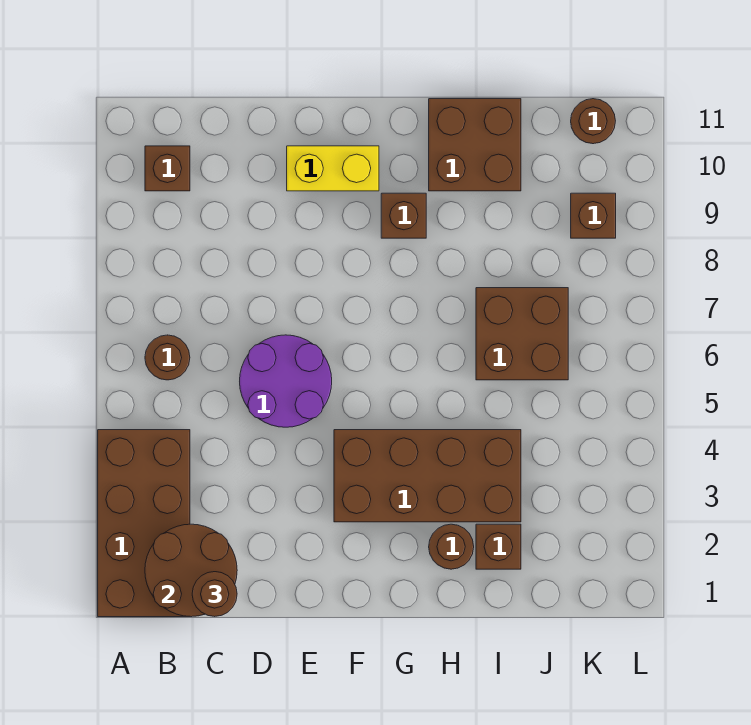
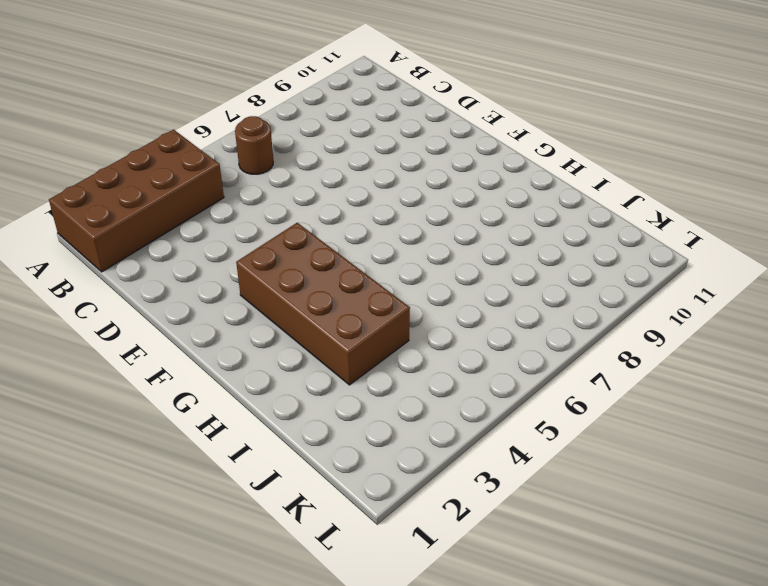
none -> brown brick B10 level 1
none -> purple round brick D5:E6 level 1
none -> yellow brick E10:F10 level 1

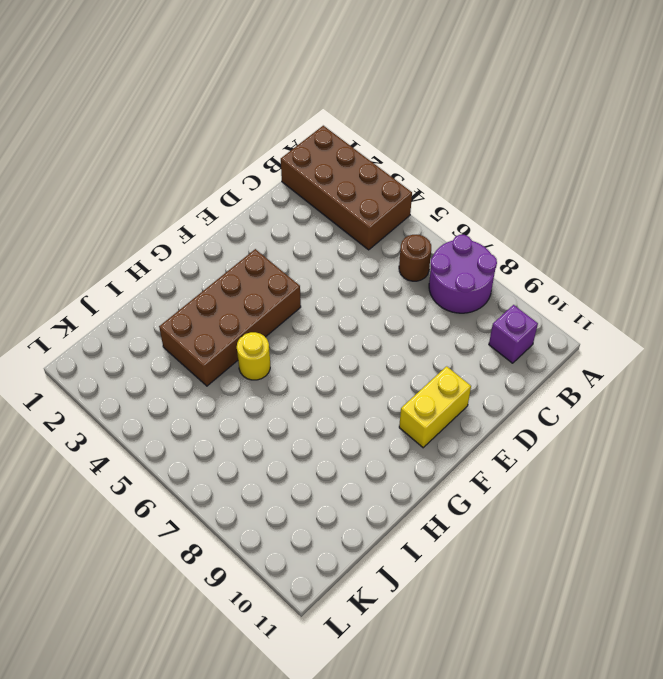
purple round brick A7:B8 level 1 -> purple round brick D5:E6 level 1
purple brick B10 level 1 -> brown brick B10 level 1
yellow round brick H5 level 1 -> none
none -> brown brick G9 level 1
none -> brown round brick H2 level 1
none -> brown brick H10:I11 level 1

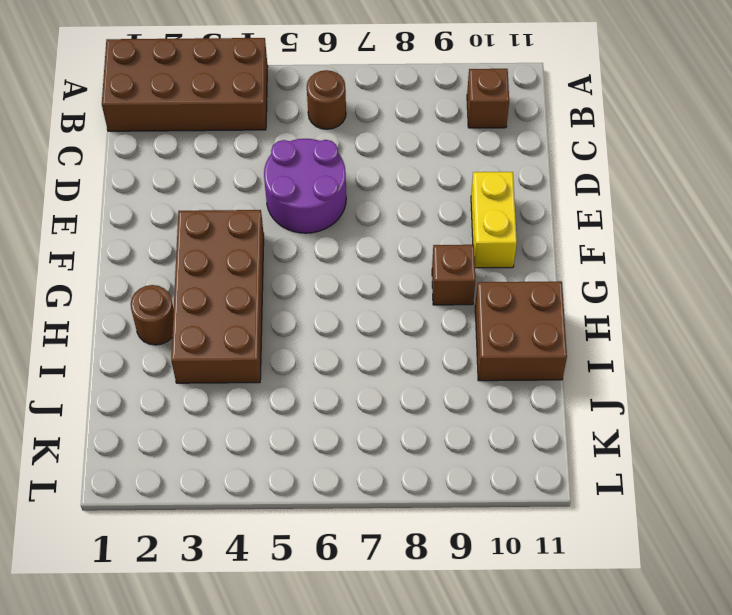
none -> brown brick I2 level 1
none -> brown brick I6:J7 level 1
none -> brown brick K9 level 1

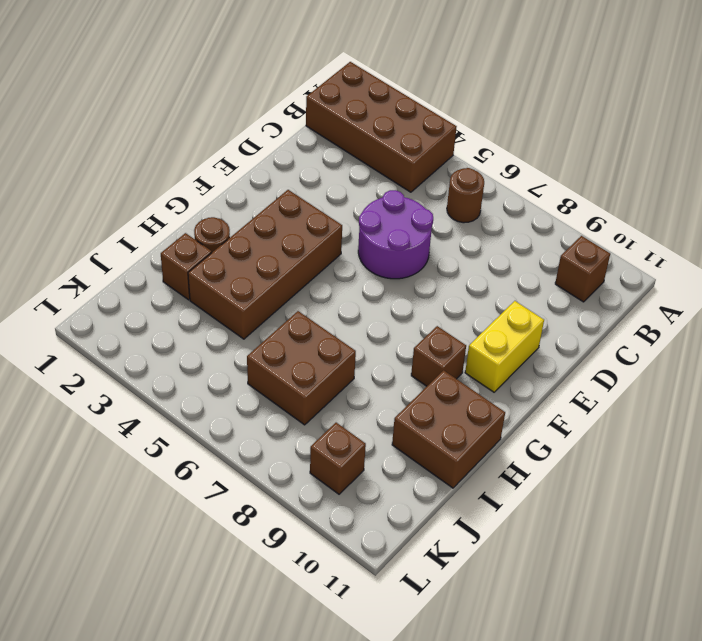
none -> brown round brick K11 level 1
none -> brown round brick B1:C2 level 2
none -> brown round brick C1 level 3

